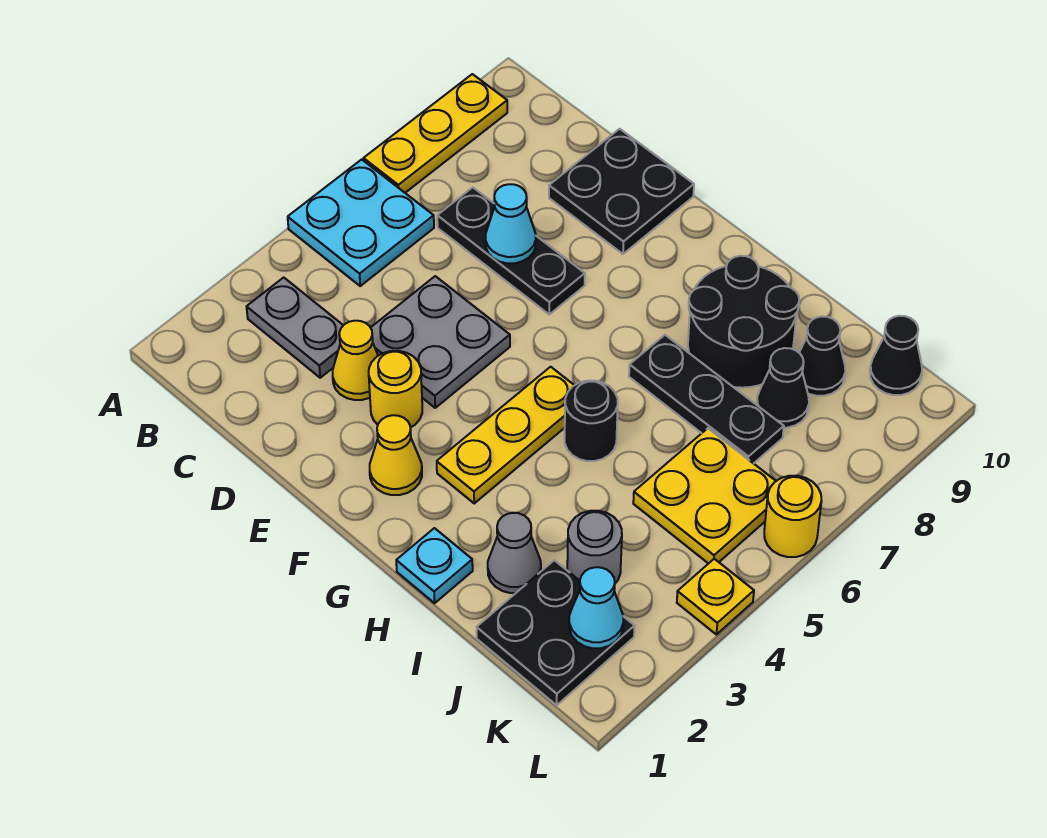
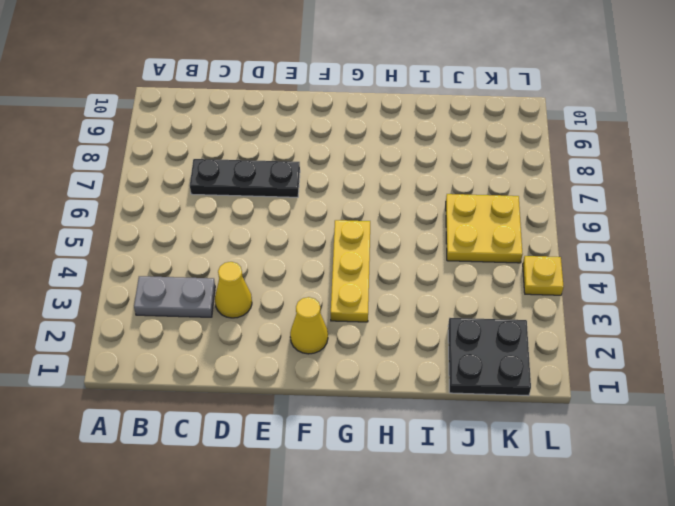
none -> cyan plate A5:B6 level 1
none -> yellow plate A7:A9 level 1
none -> grey plate D4:E5 level 1

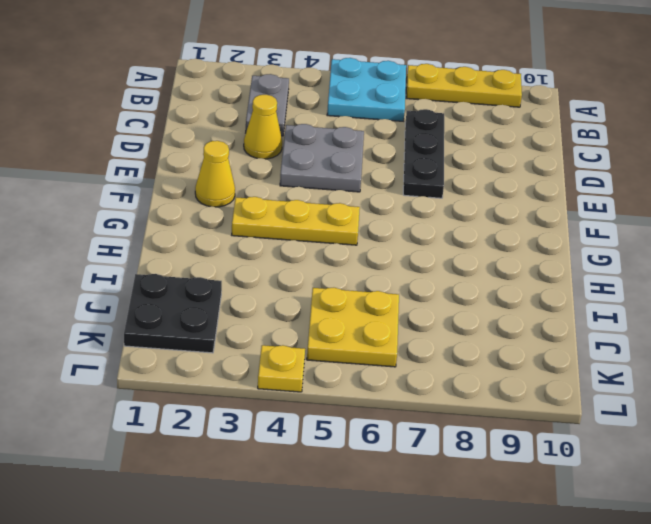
none -> black plate D9:E10 level 1
none -> yellow round brick E3 level 1
none -> cyan plate H1 level 1

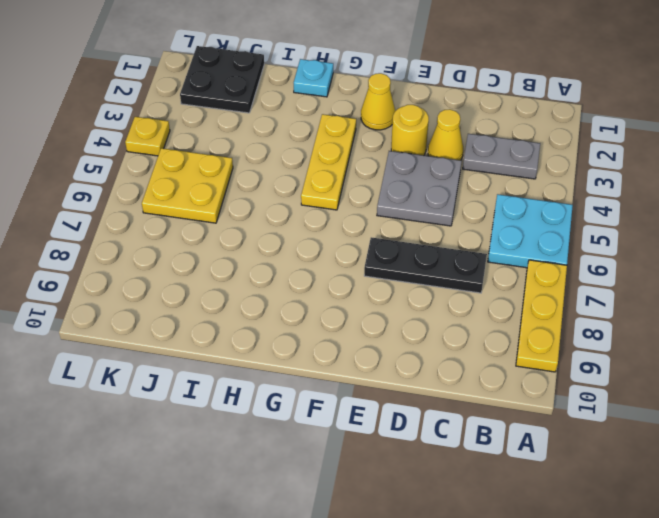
none -> black plate D9:E10 level 1
none -> black round brick H5 level 1
none -> black plate H7:J7 level 1

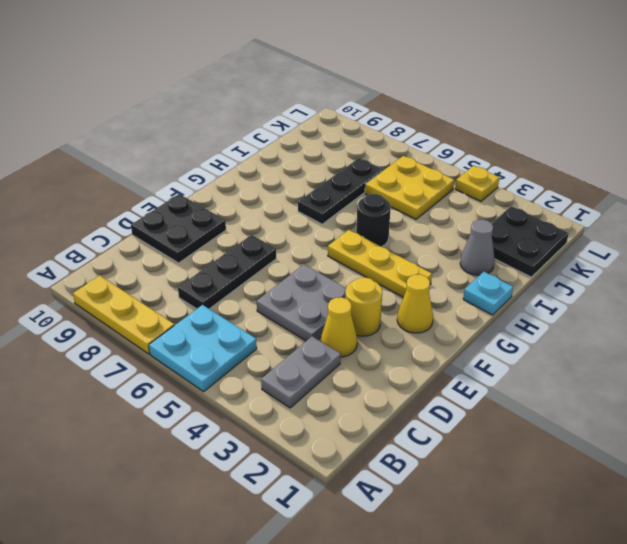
none -> black round brick H8:I9 level 1
none -> grey round brick J3 level 1
none -> black cone J8 level 1

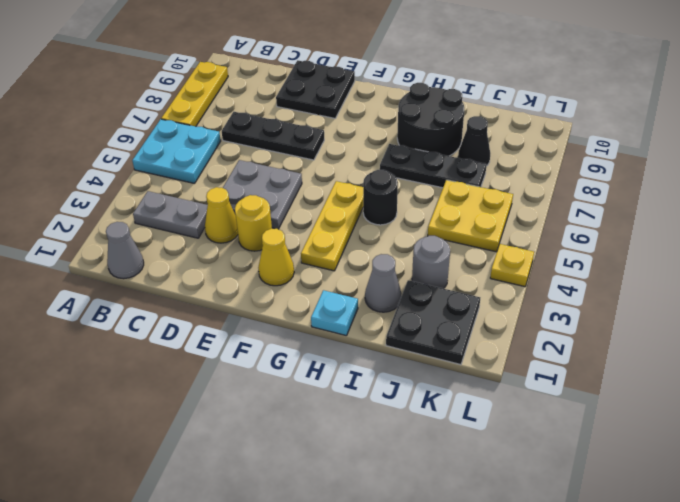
grey cone B1 level 1 -> none
none -> black cone J9 level 1
none -> black cone K10 level 1
none -> yellow round brick L6 level 1

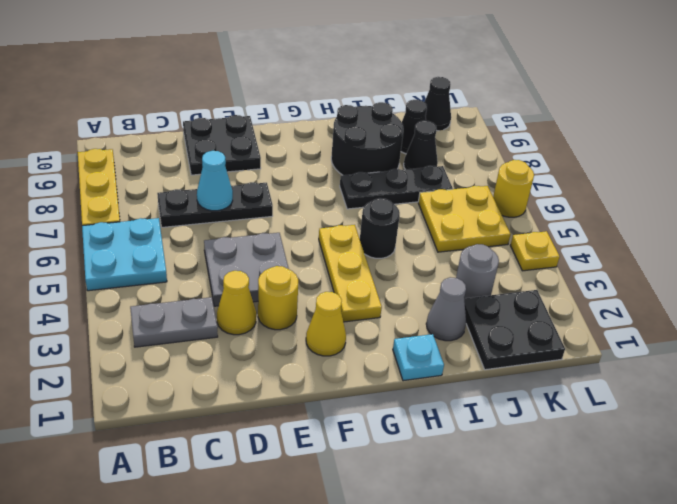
none -> cyan cone K2 level 2

